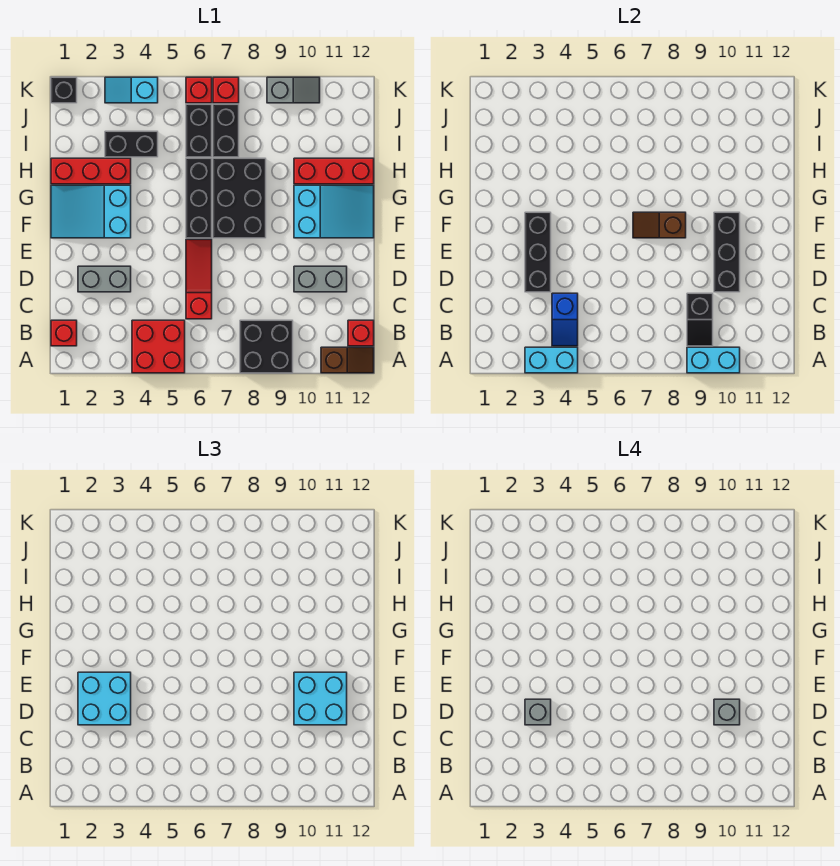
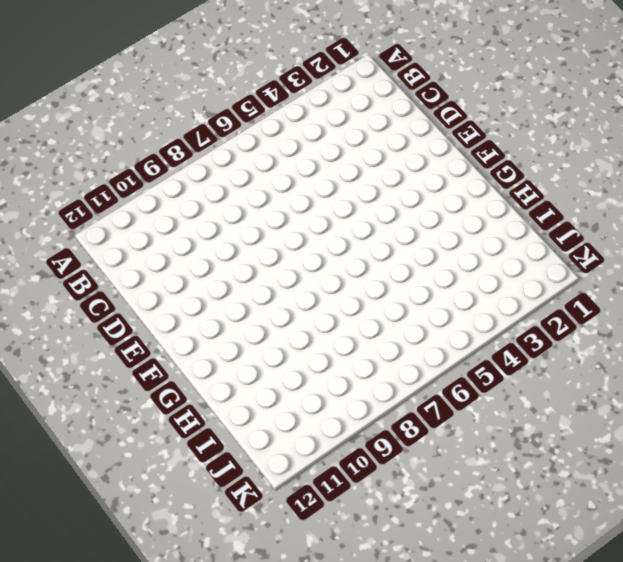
none -> red brick A4:B5 level 1
none -> black brick A8:B9 level 1
none -> brown slope A11:A12 level 1 top 11
none -> red brick B1 level 1

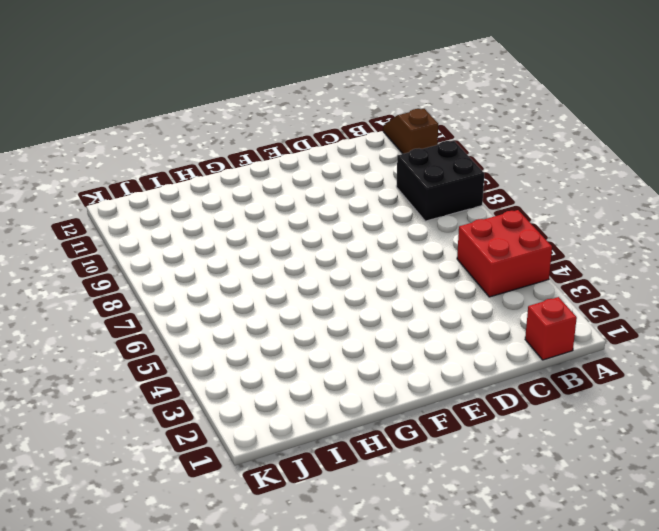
none -> red brick B12 level 1
none -> red slope C6:E6 level 1 top C
none -> grey brick D2:D3 level 1
none -> grey brick D10:D11 level 1

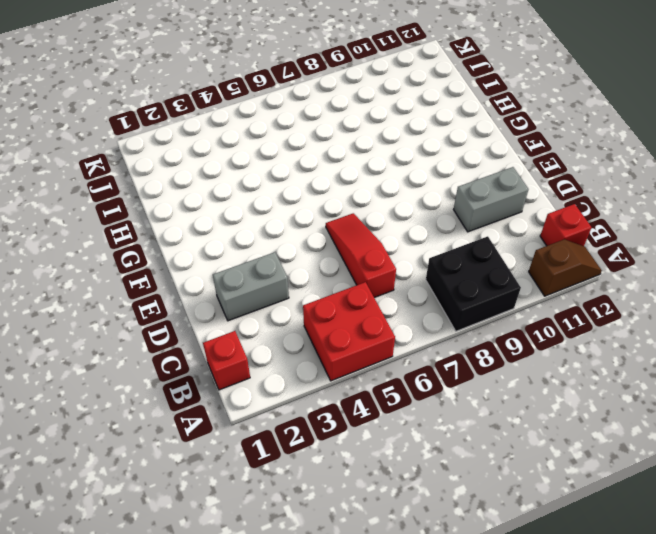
none -> cyan slope F1:G3 level 1 top 3
none -> black brick F6:H6 level 1
none -> black brick F7:H8 level 1
none -> cyan slope F10:G12 level 1 top 10

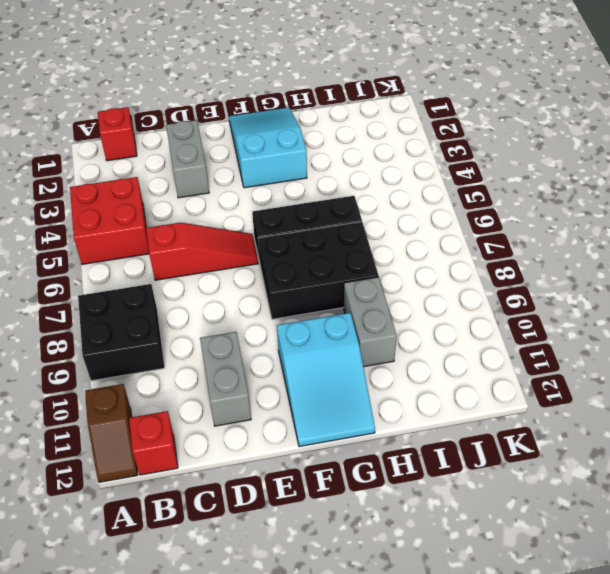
grey brick H9:H10 level 1 -> red brick H10:H12 level 1
none -> red brick H1:H3 level 1
none -> black brick I3:I4 level 1
none -> black brick I6:J6 level 1
none -> black brick I7:J7 level 1

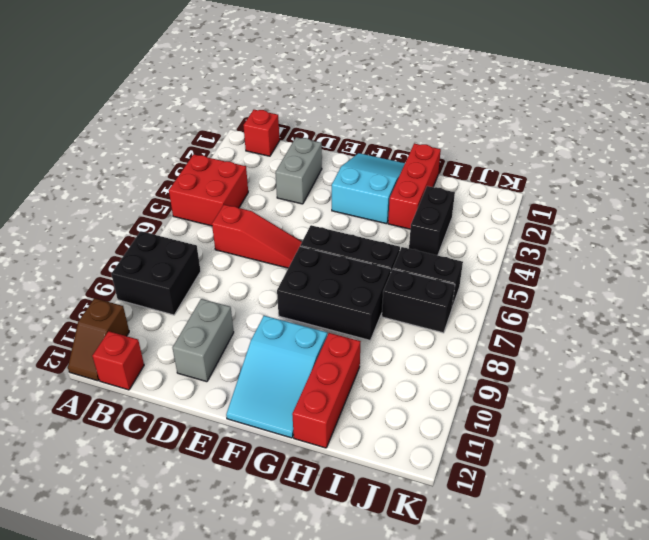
none -> black brick K1 level 1
none -> cyan slope K3:K4 level 1 top 4
none -> red brick K6 level 1
none -> red brick K7 level 1

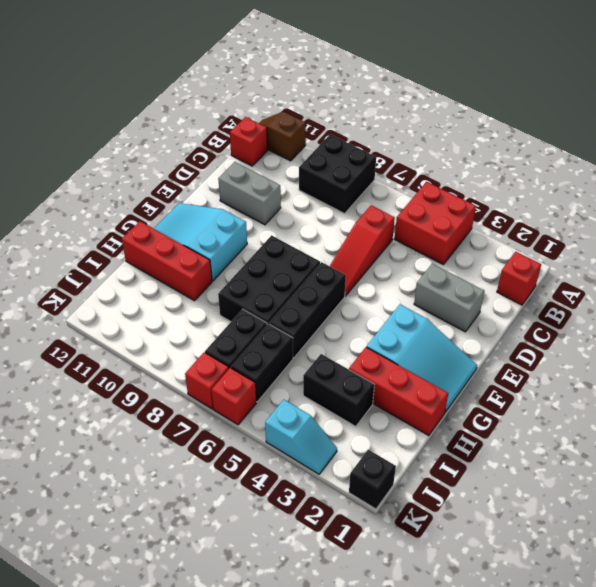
none -> grey slope K9:K10 level 1 top 9
none -> cyan brick A3:A4 level 2
none -> cyan brick A9:A10 level 2
none -> blue slope B4:C4 level 2 top C

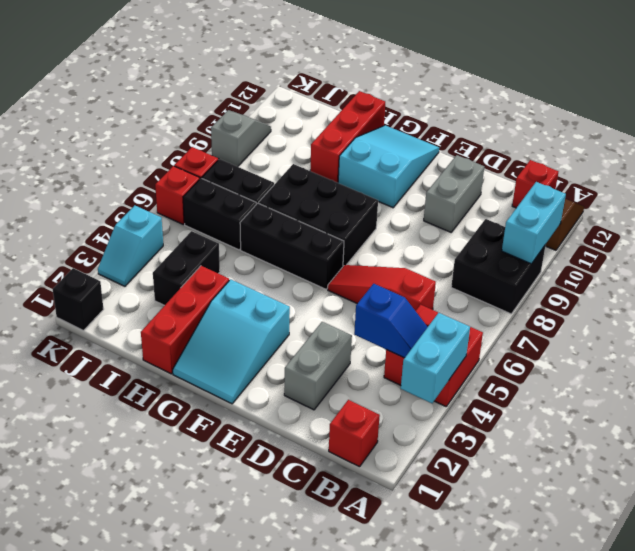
none -> black slope B9:C9 level 2 top C
none -> black brick D3:F3 level 2
none -> black brick D10:F10 level 2
none -> brown slope F7:F8 level 2 top 8

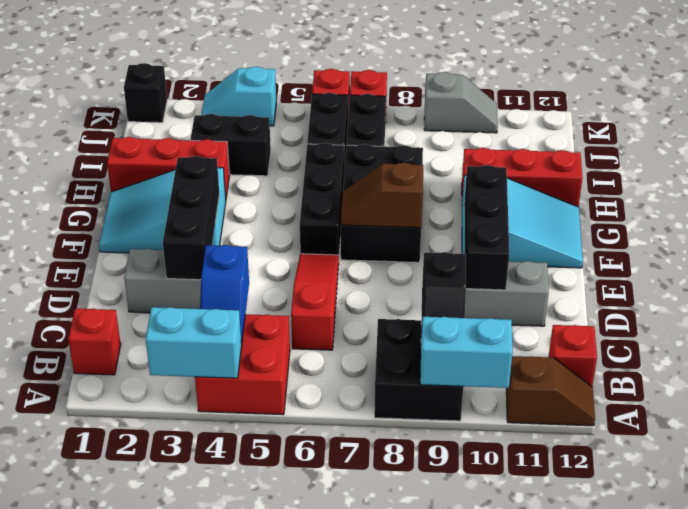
none -> cyan brick D2:E3 level 3
none -> cyan brick D10:E11 level 3
none -> grey brick D3 level 4
none -> grey brick D10 level 4

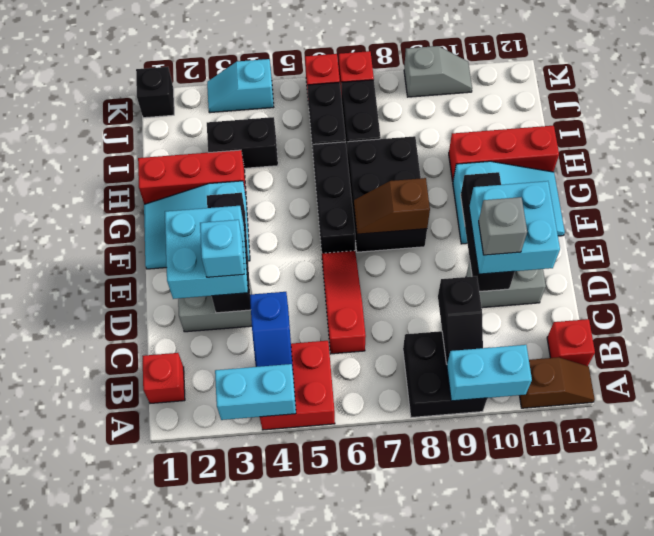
cyan brick D3 level 4 -> grey brick D3 level 4

